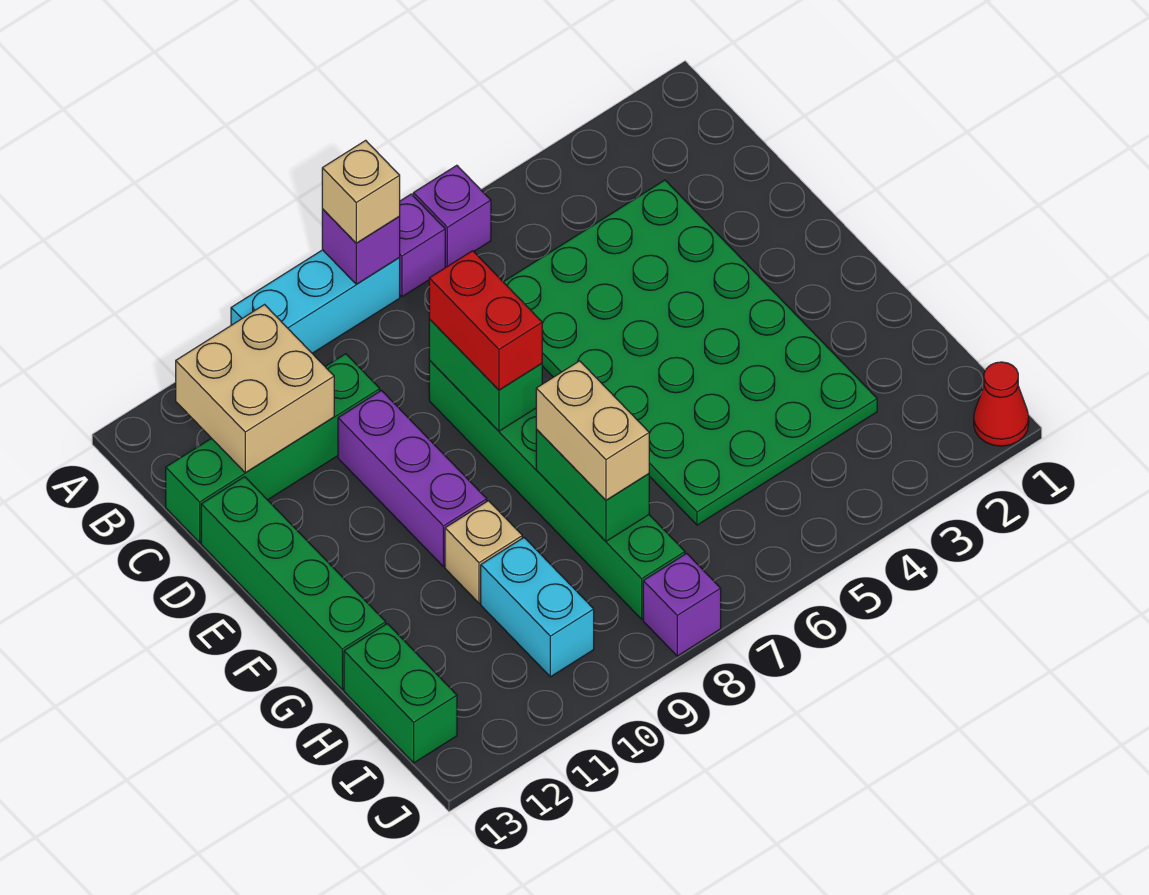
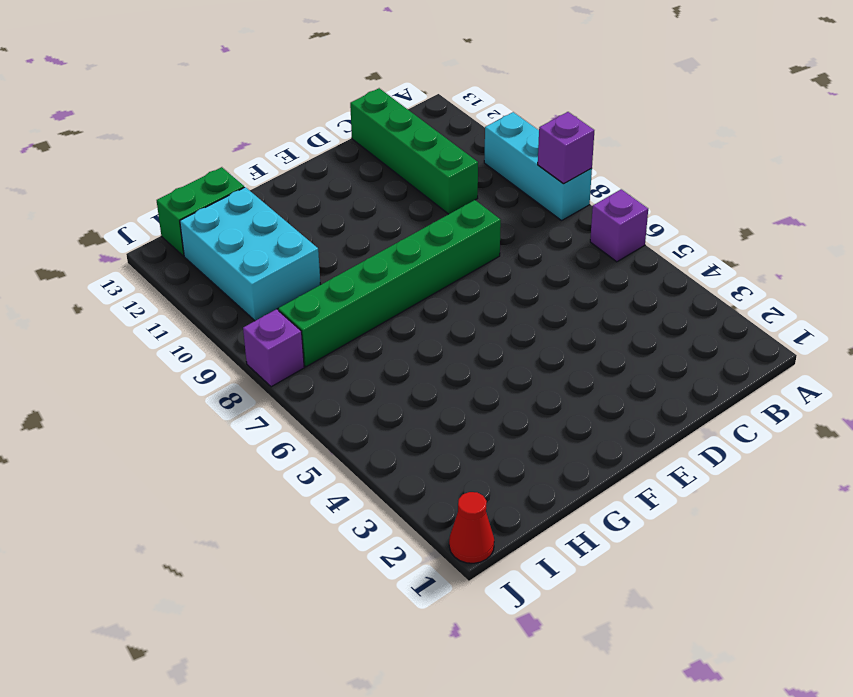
cyan brick H10:I12 level 1 -> cyan brick H10:I10 level 1
none -> purple brick A7 level 1
none -> green plate C3:H6 level 1
none -> purple brick D10:F10 level 1

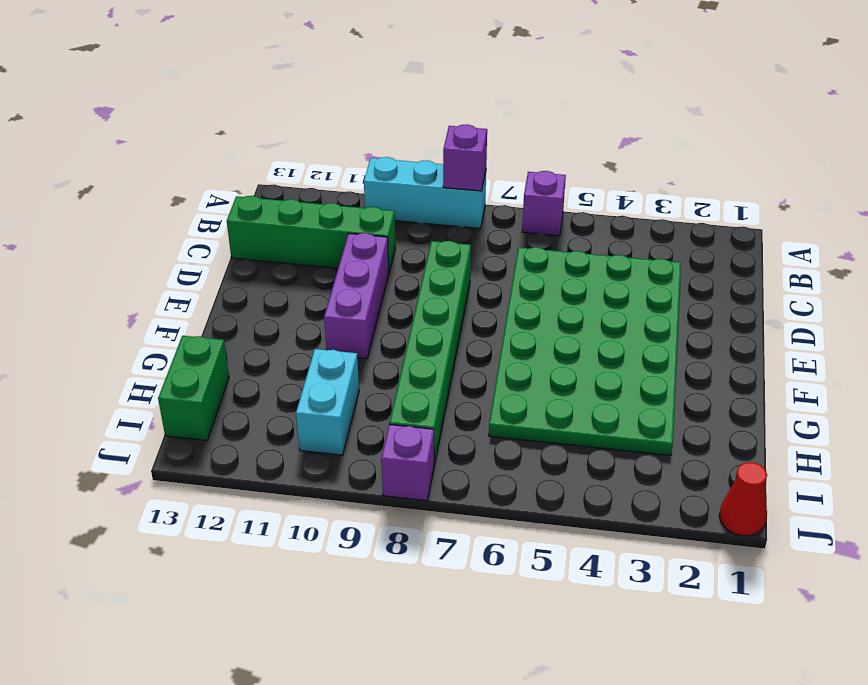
none -> purple brick A7 level 1
none -> green brick D13:G13 level 1
none -> tan brick G10 level 1

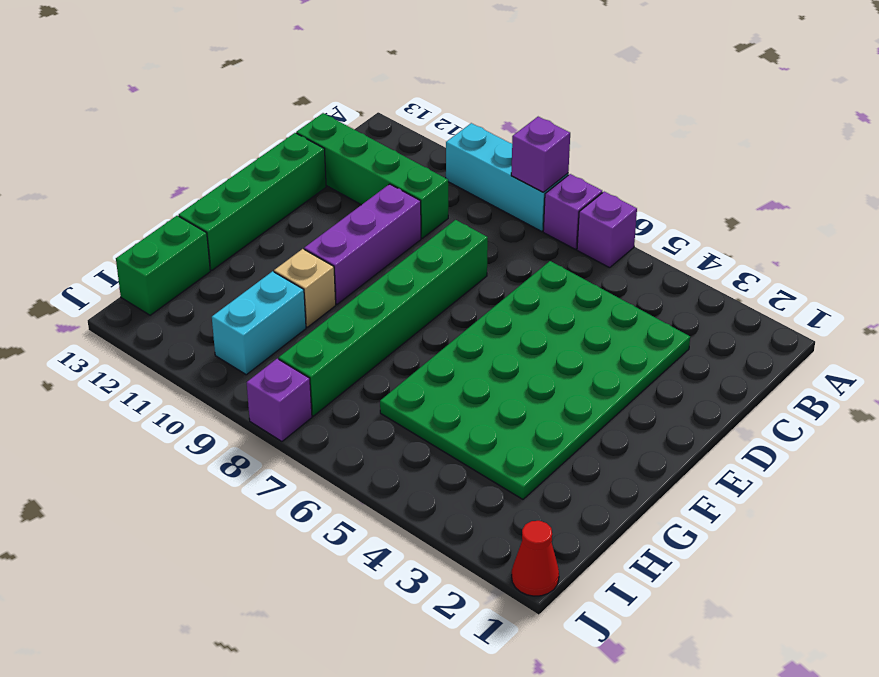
none -> tan brick B11:C12 level 2
none -> green brick D8:E8 level 2
none -> green brick G8:H8 level 2

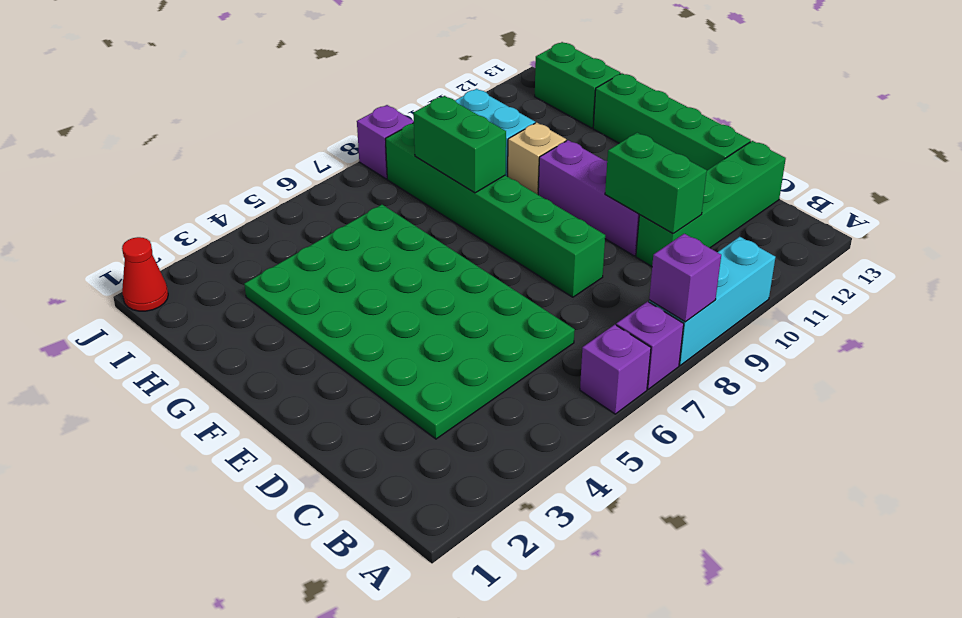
green brick C10:D10 level 2 -> green brick D8:E8 level 2
none -> tan brick B11:C12 level 2
none -> tan brick A8 level 3
none -> red brick D8:E8 level 3

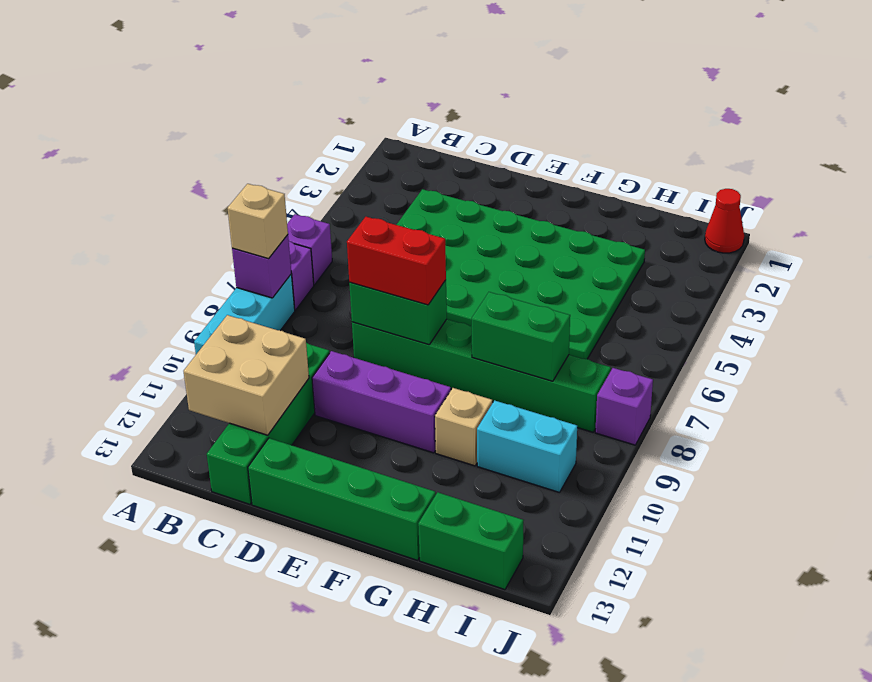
none -> tan brick G8:H8 level 3

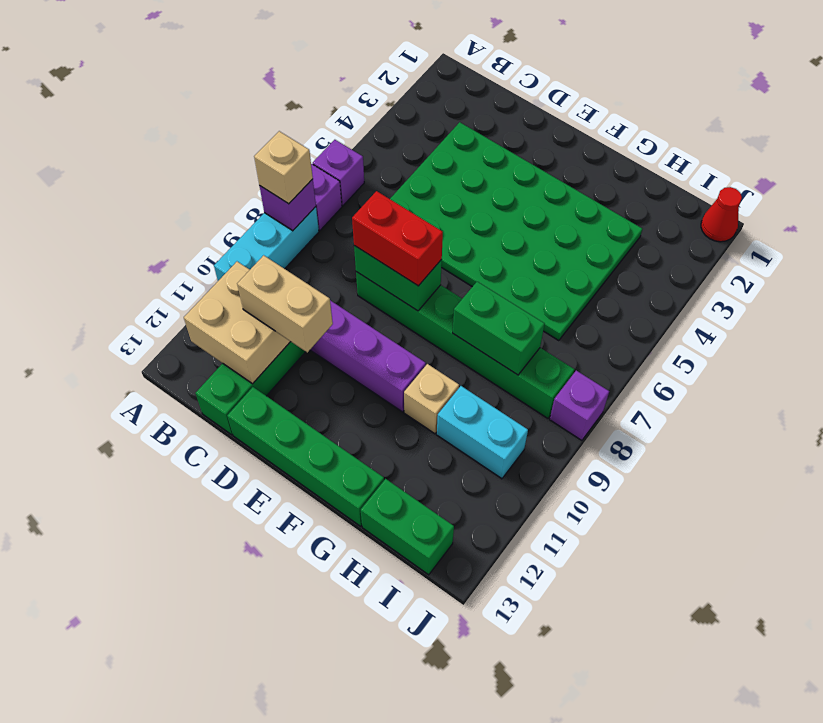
tan brick C11:D11 level 3 -> tan brick G8:H8 level 3

